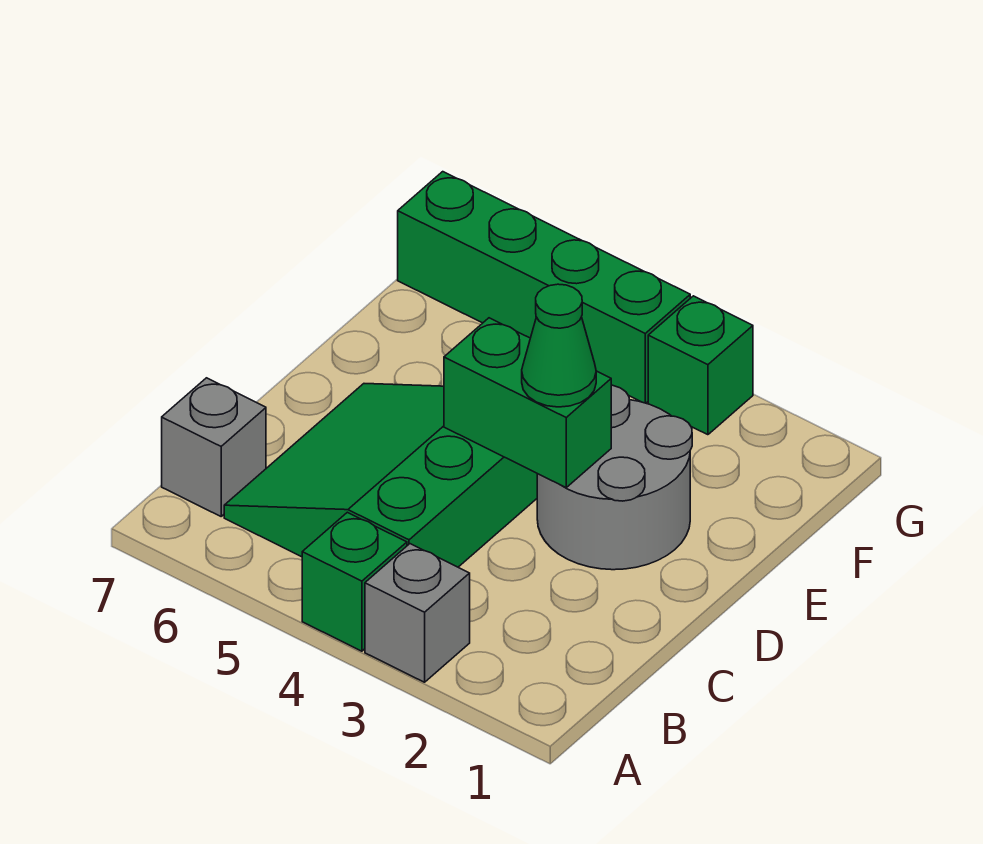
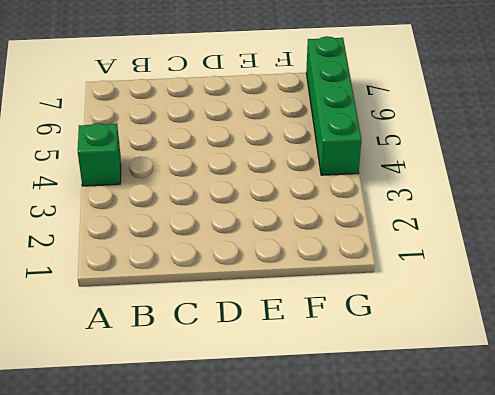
none -> grey brick A3 level 1
none -> green slope B4:D6 level 1 top 4

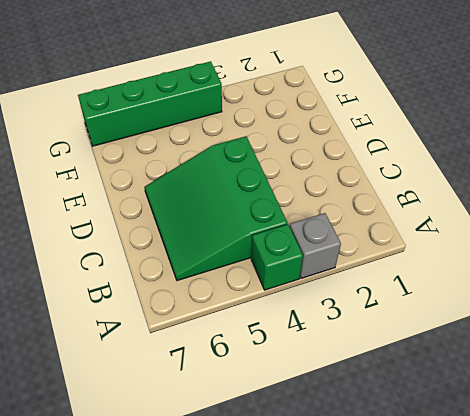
none -> grey brick B7 level 1
none -> grey round brick D2:E3 level 1

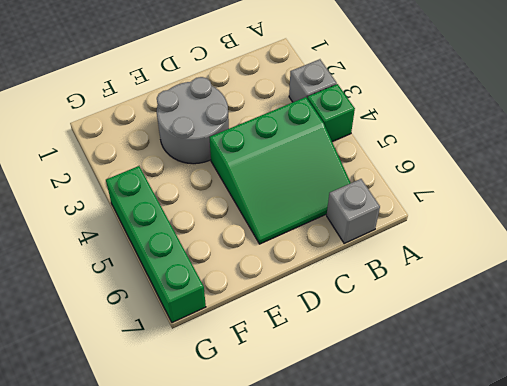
none -> green brick G3 level 1
none -> green brick D3:D4 level 2

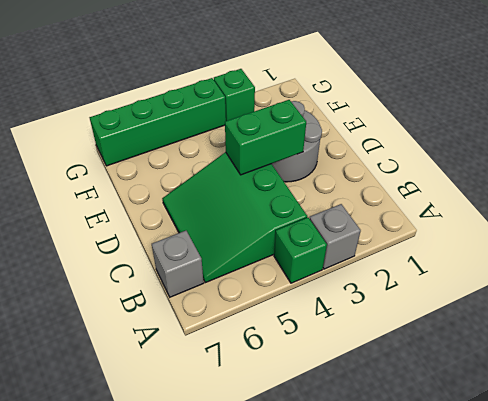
none -> green cone D3 level 3

